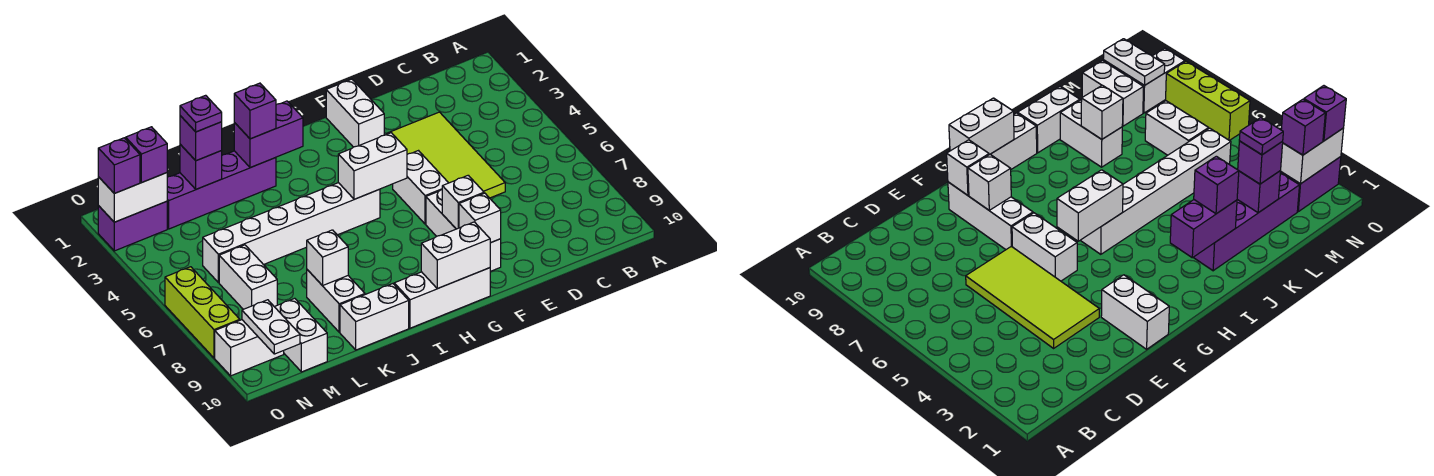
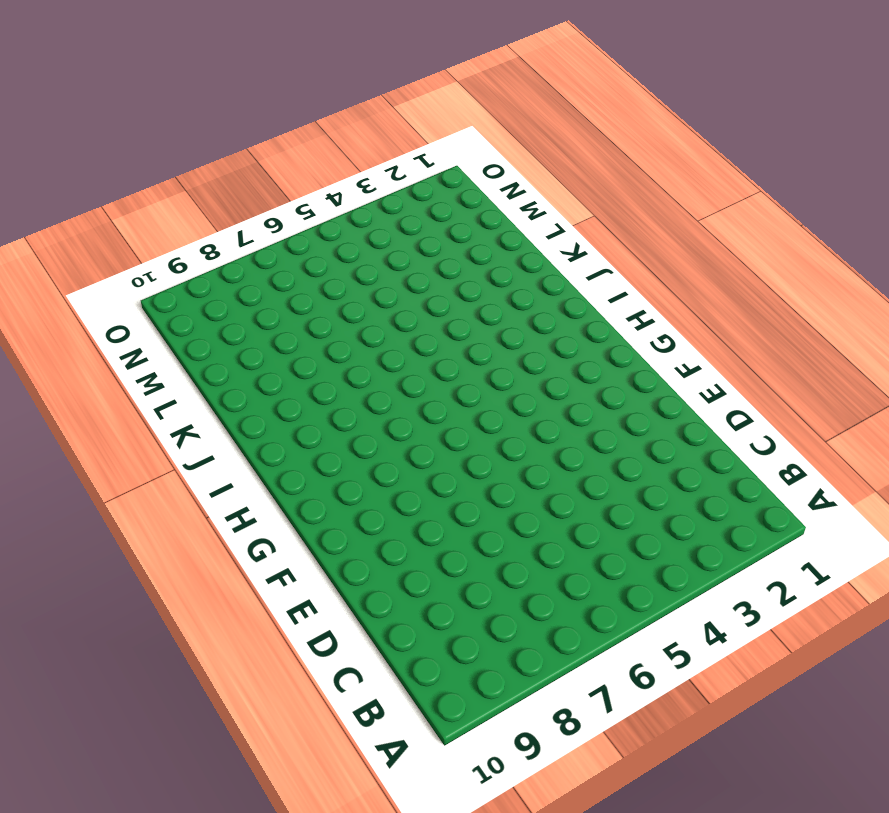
none -> lime tile D3:E6 level 1
none -> white brick F1:F2 level 1
none -> white brick F5:F6 level 1

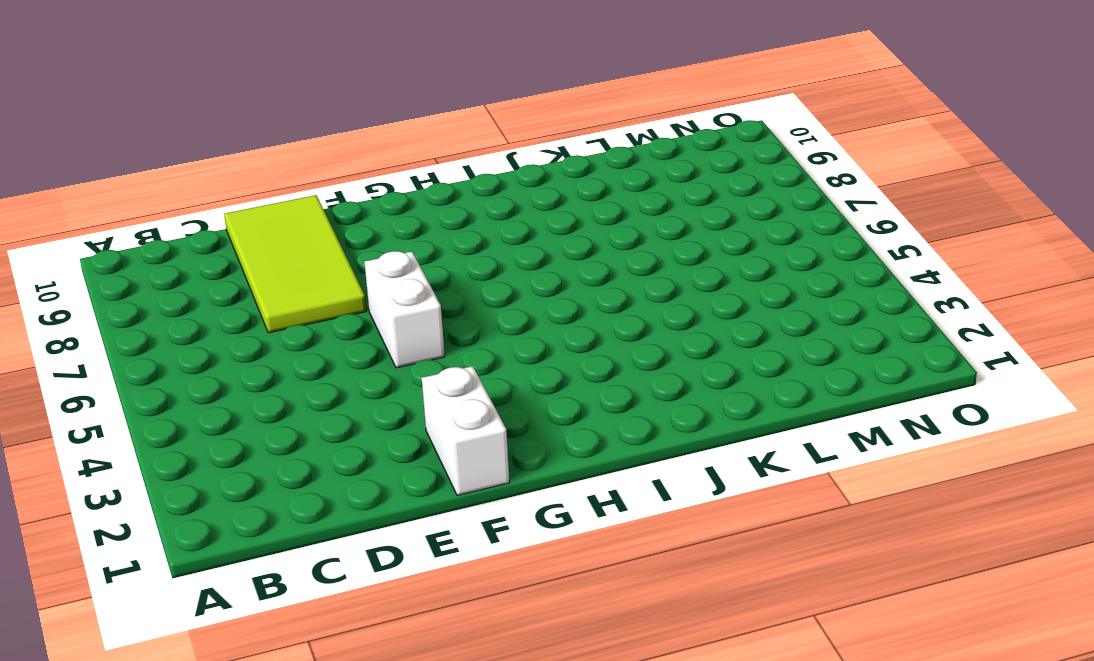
lime tile D7:E10 level 1 -> lime tile D3:E6 level 1
none -> white brick F7:F9 level 1
none -> white brick G10:I10 level 1
none -> white brick H5:M5 level 1

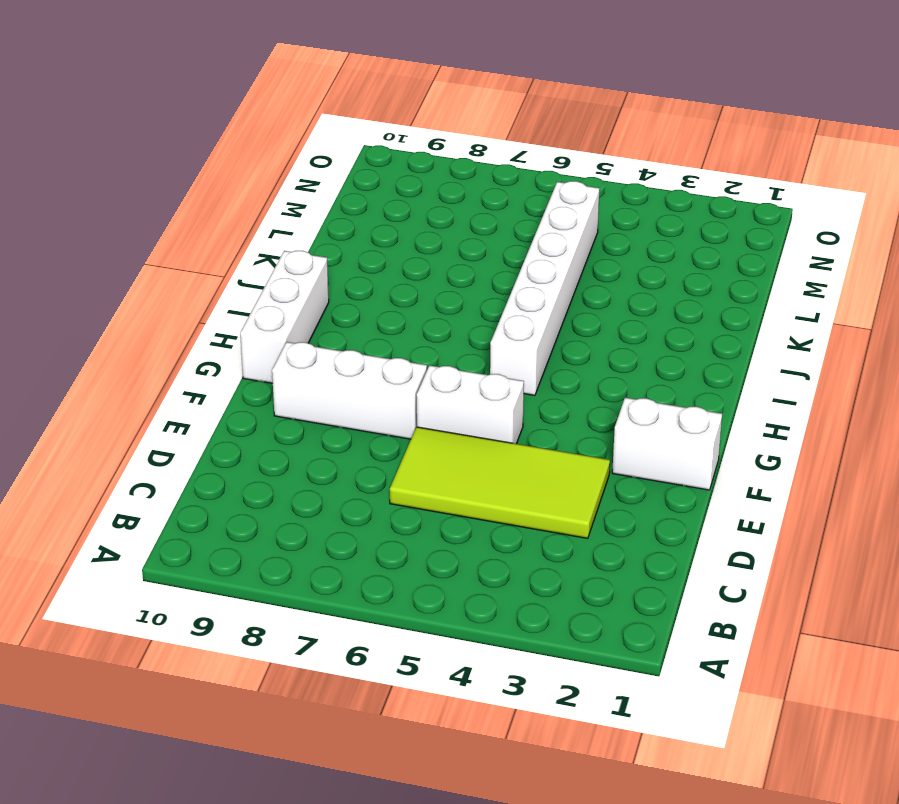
none -> purple brick J2:M2 level 1
none -> white brick J10:K10 level 1
none -> white brick K8:K9 level 1

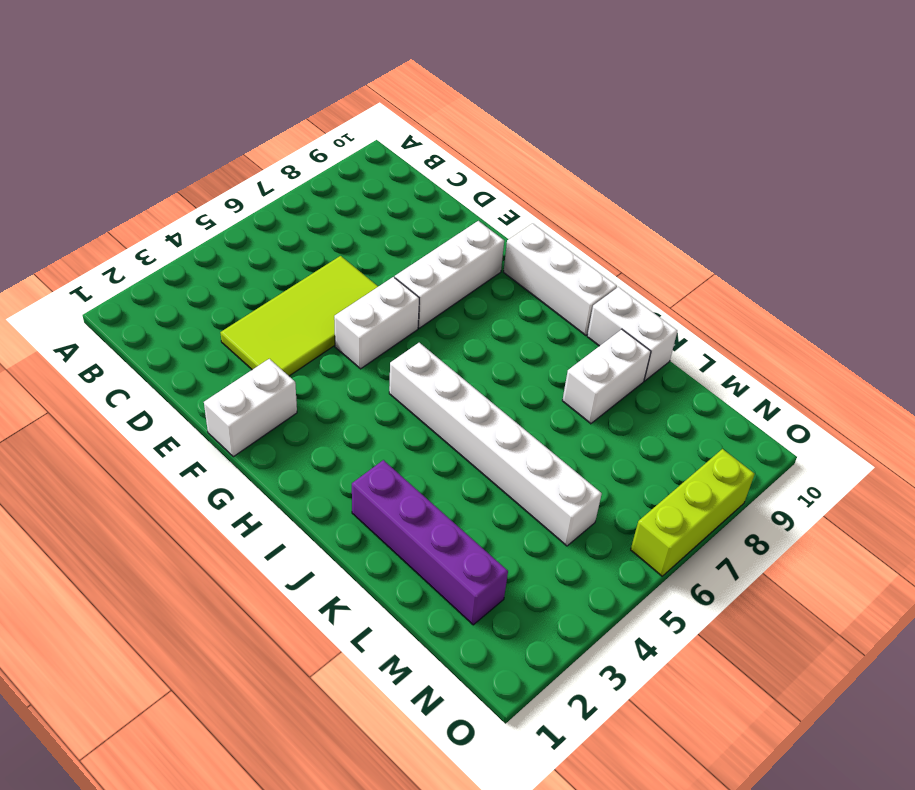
none -> white brick M6:M7 level 1
none -> white brick M9:M10 level 1
none -> purple brick N2:O2 level 1

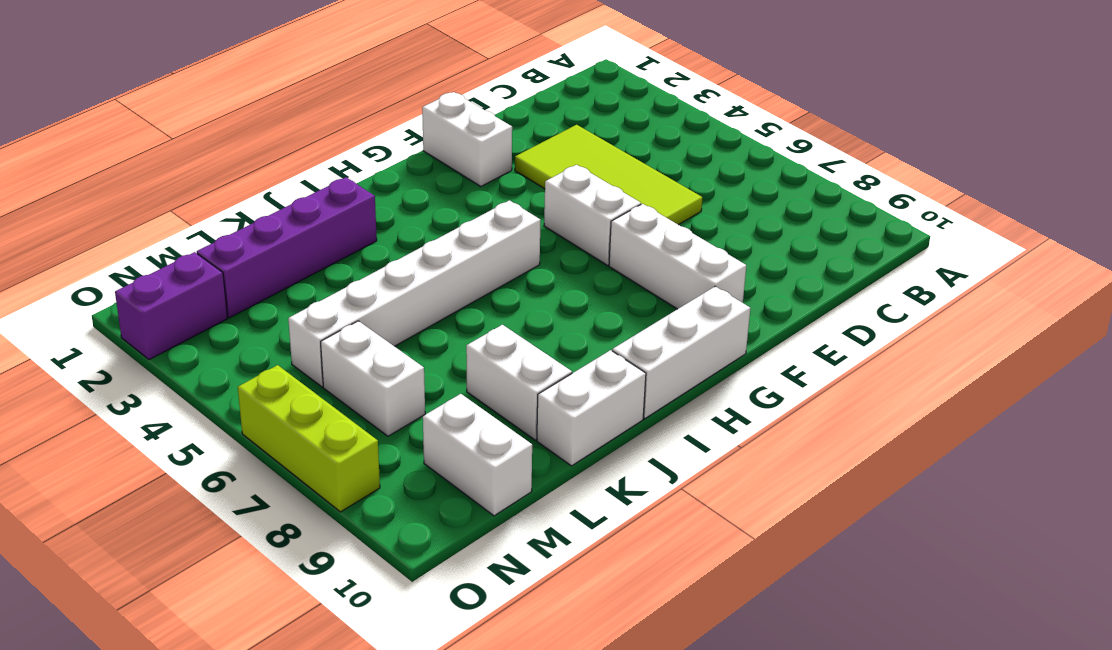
none -> white brick N9:O9 level 1
none -> white brick F8 level 2
none -> white brick F9 level 2

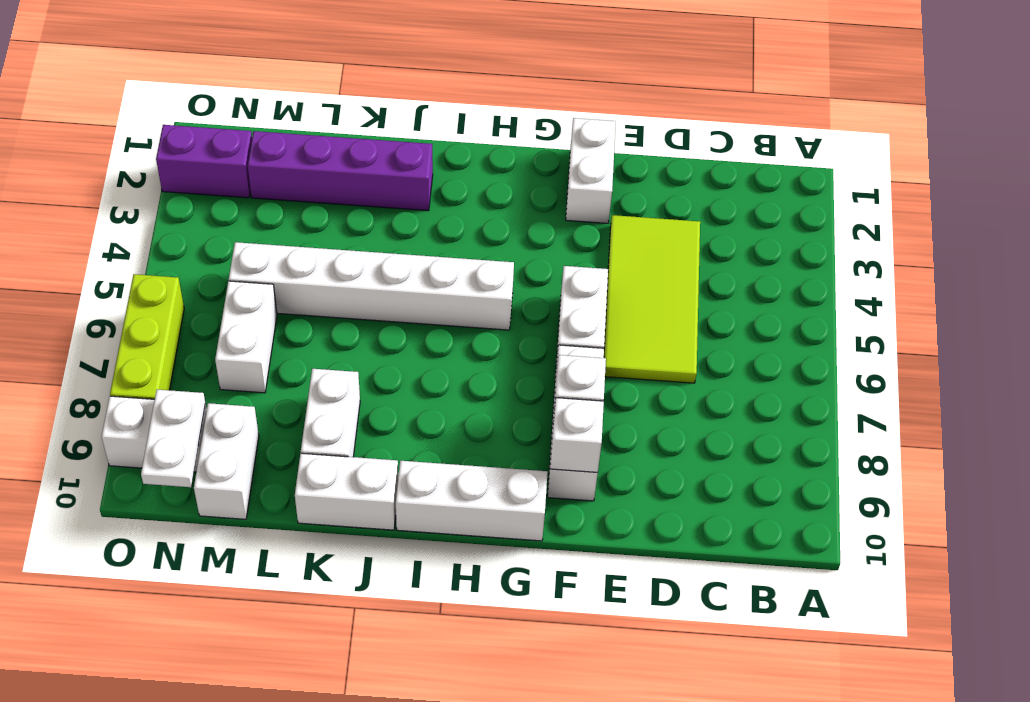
none -> white brick G5:H5 level 2
none -> white brick G10:H10 level 2
none -> purple brick I2:J2 level 2

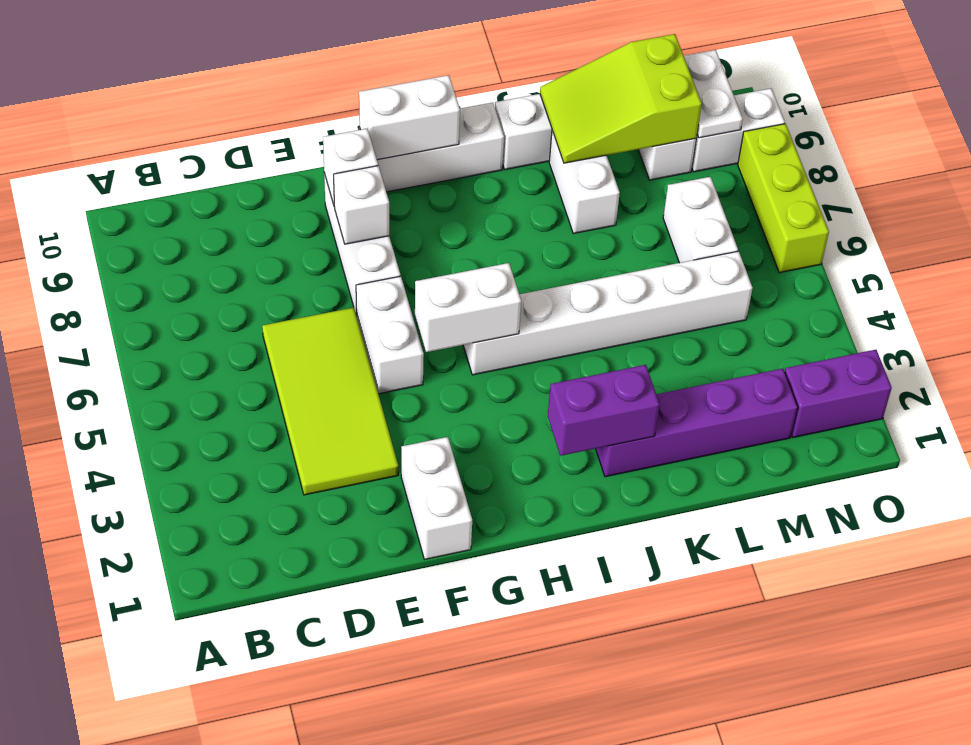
lime slope K9:M10 level 2 top M -> none
none -> white brick K8 level 2
none -> purple brick L2 level 2
none -> white brick N2:O2 level 2

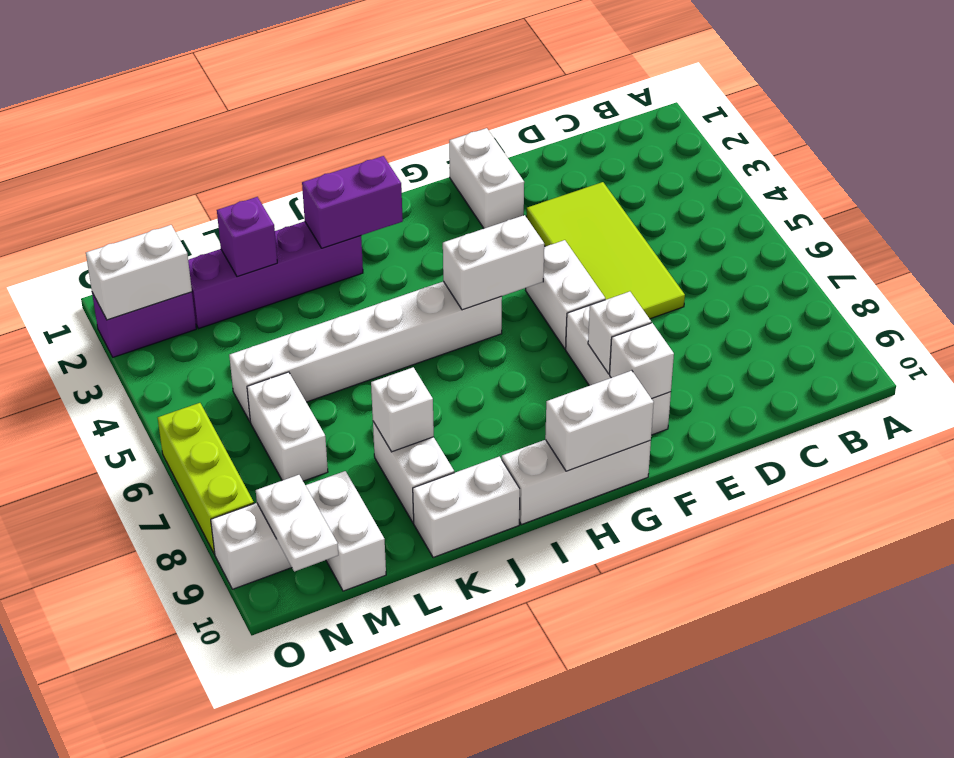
none -> purple brick J2 level 3
none -> purple brick L2 level 3
none -> purple brick N2 level 3

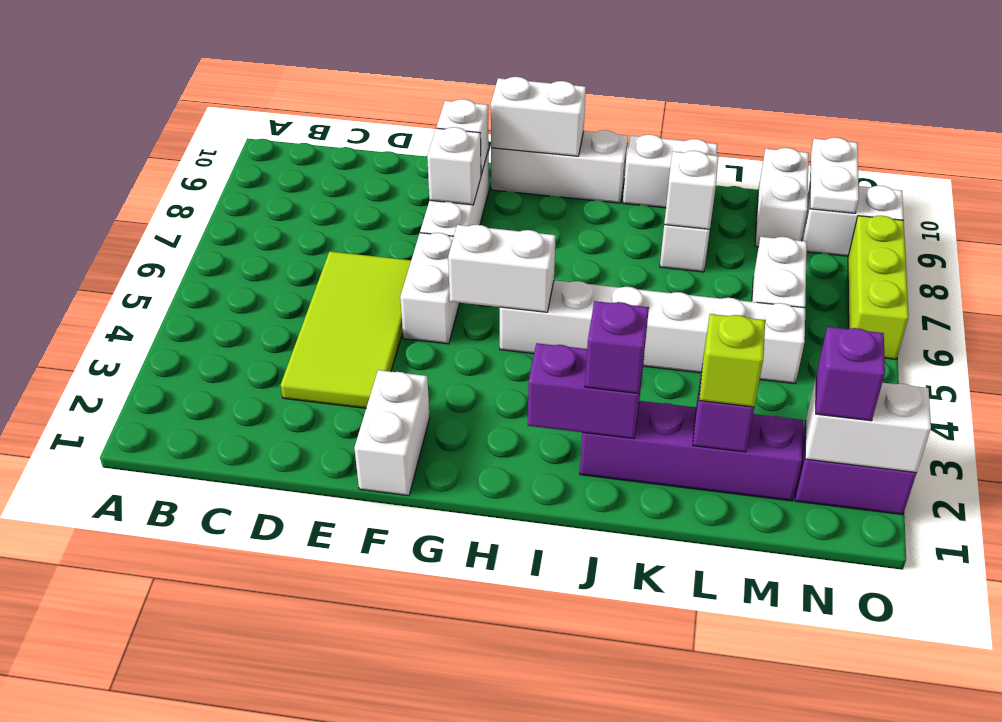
lime brick L2 level 3 -> purple brick L2 level 3
none -> purple brick O2 level 3
none -> purple plate L2 level 4

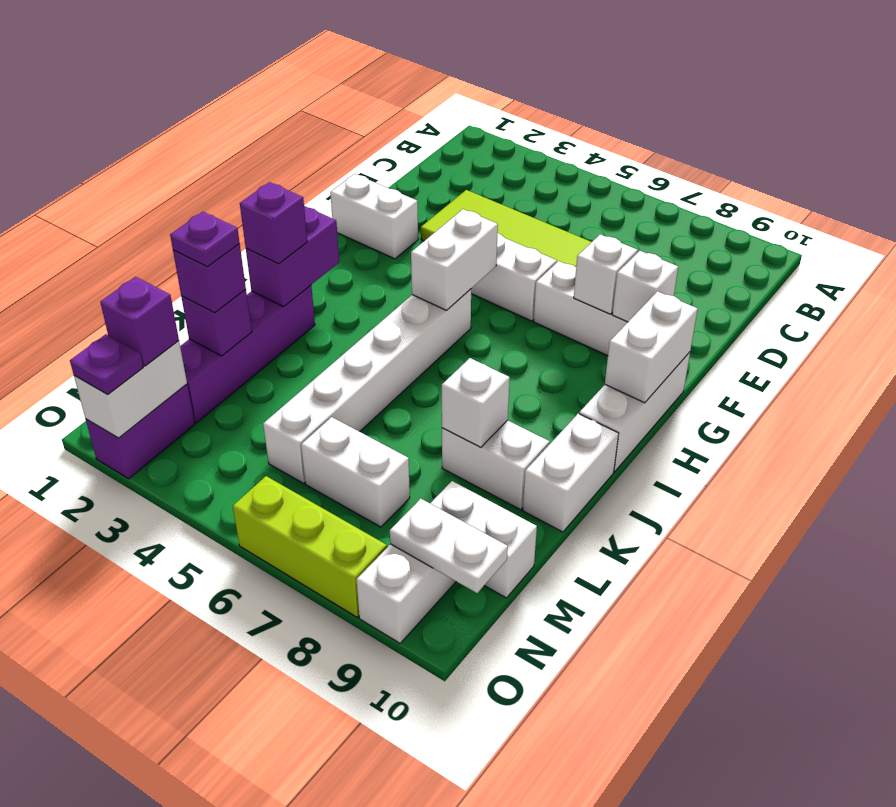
purple plate O2 level 3 -> purple brick O2 level 3

